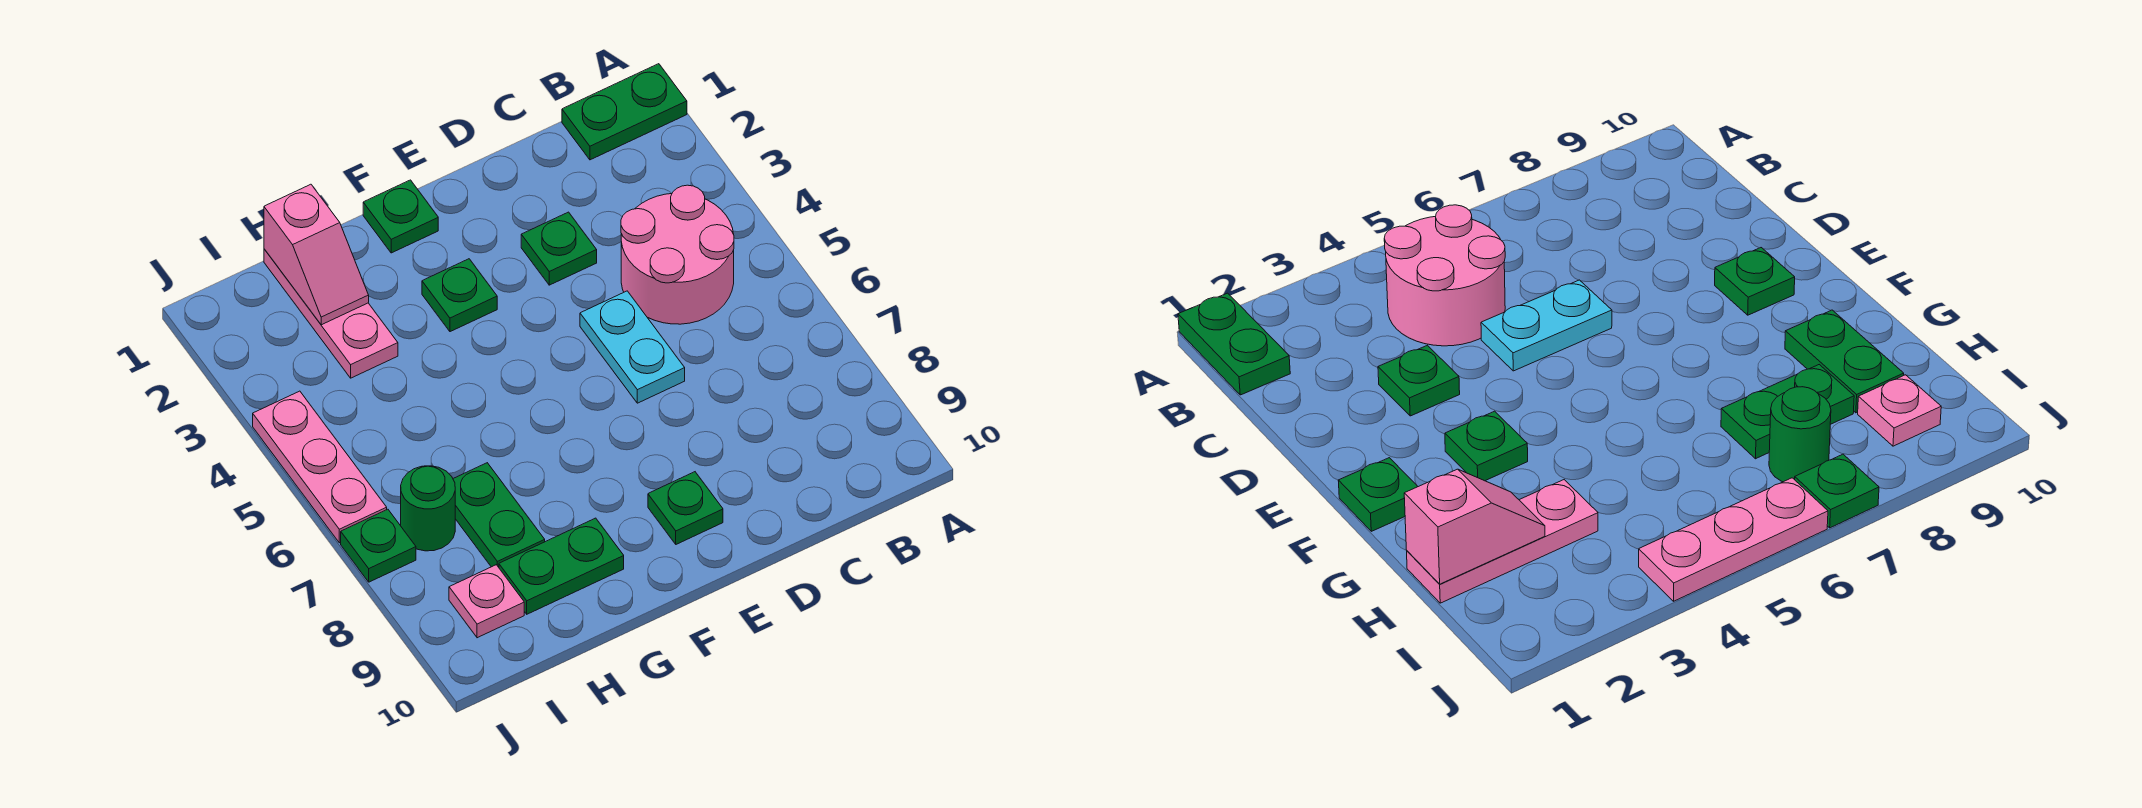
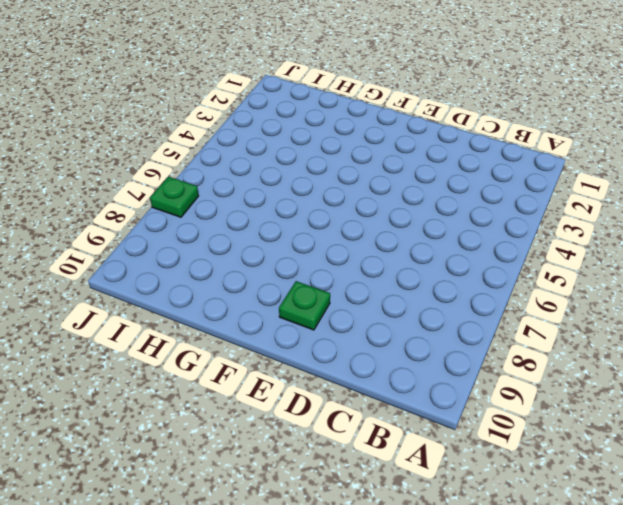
none -> green plate A1:B1 level 1
none -> pink round brick B4:C5 level 1
none -> green plate D3 level 1

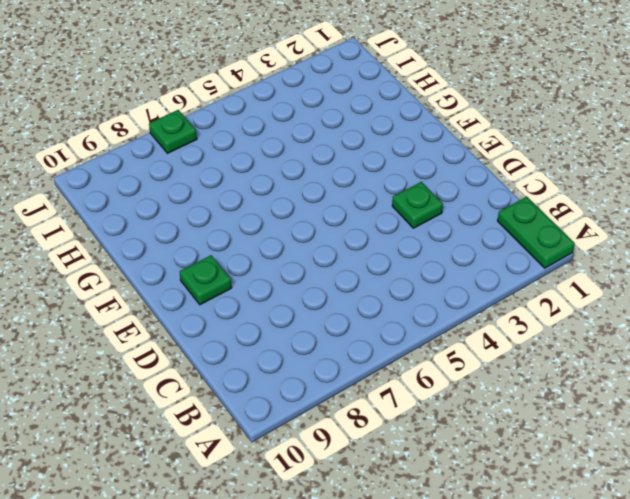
none -> pink round brick B4:C5 level 1
none -> cyan plate D5:D6 level 1
none -> green plate F1 level 1

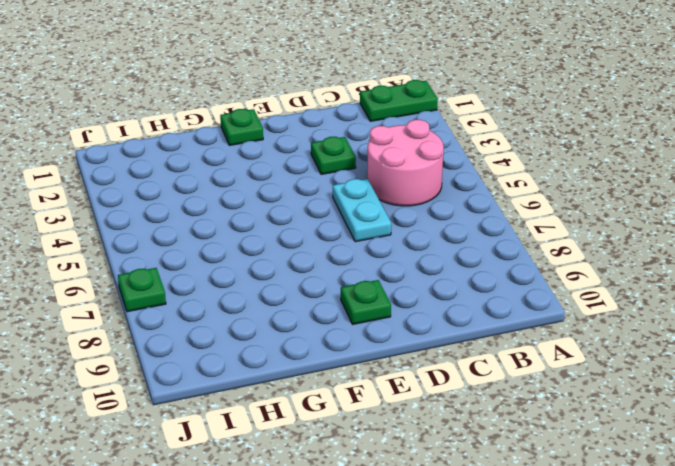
none -> green plate F3 level 1
none -> green plate G9:H9 level 1
none -> pink plate H1:H3 level 1

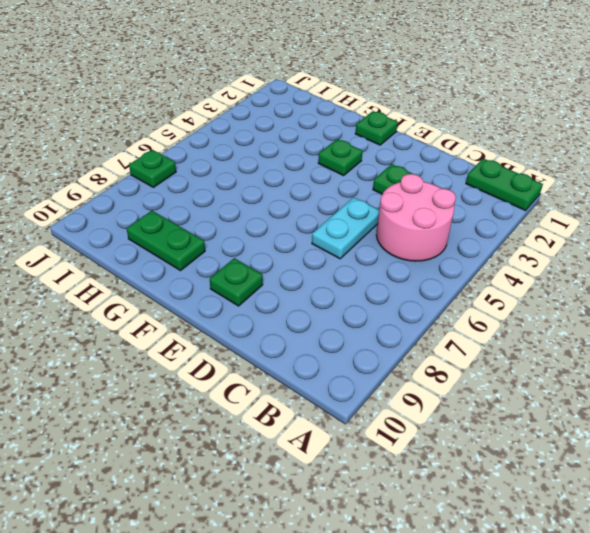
none -> pink plate H1:H3 level 1
none -> green plate H7:H8 level 1
none -> green round brick I7 level 1

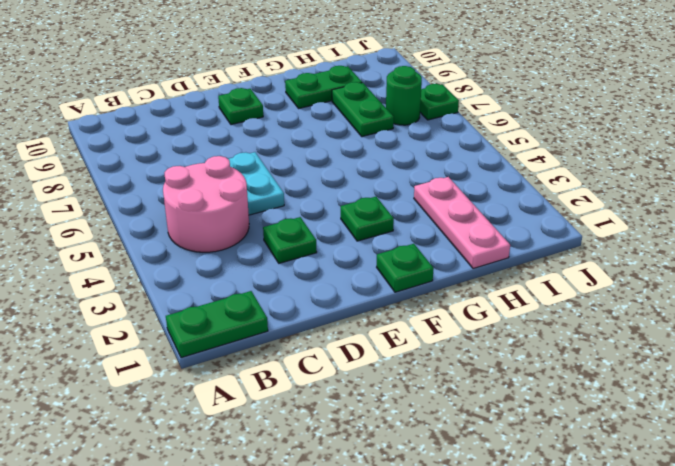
none -> pink plate I9 level 1
none -> pink plate J4:J6 level 1
none -> pink slope H1:H2 level 2 top 1

